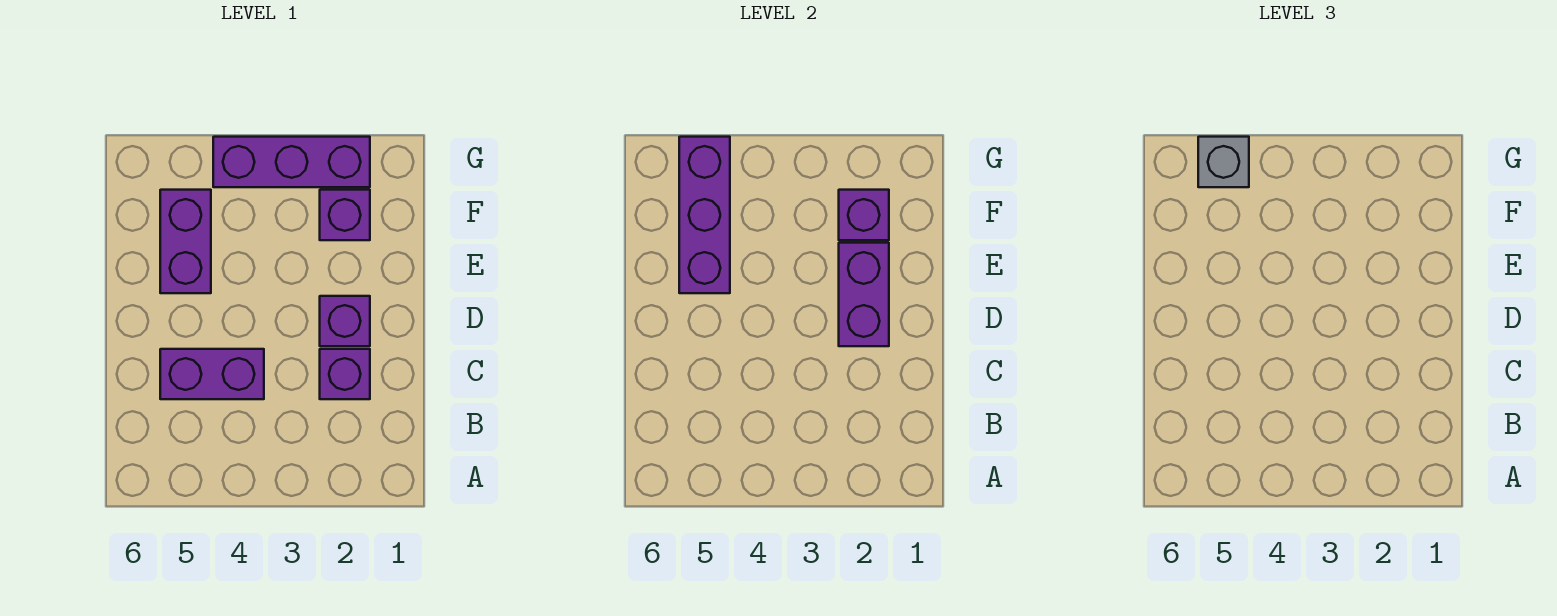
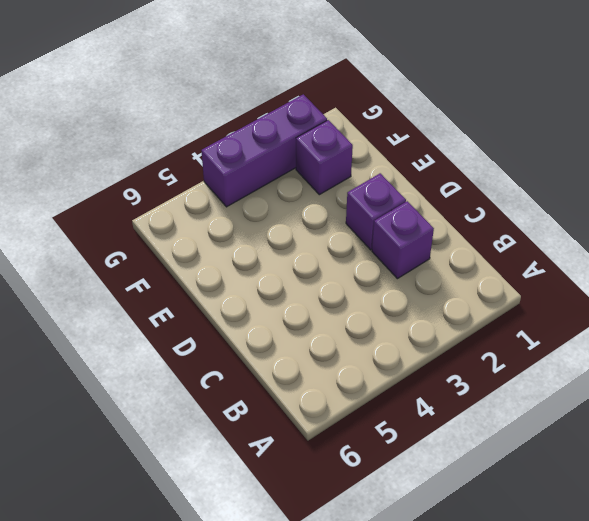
none -> purple brick C4:C5 level 1
none -> purple brick E5:F5 level 1

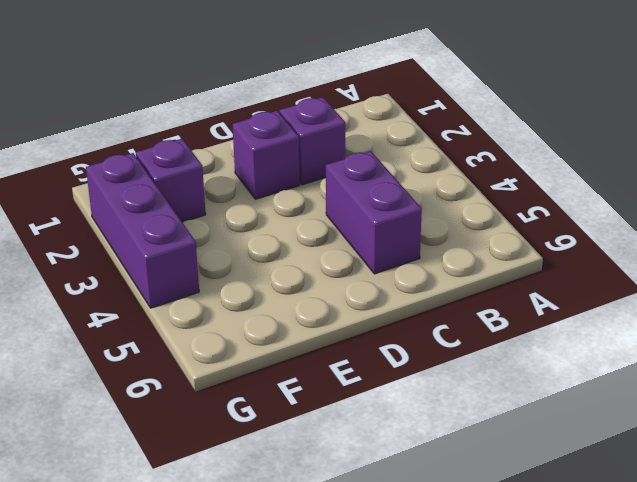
none -> purple brick E5:F5 level 1
none -> purple brick D2:E2 level 2

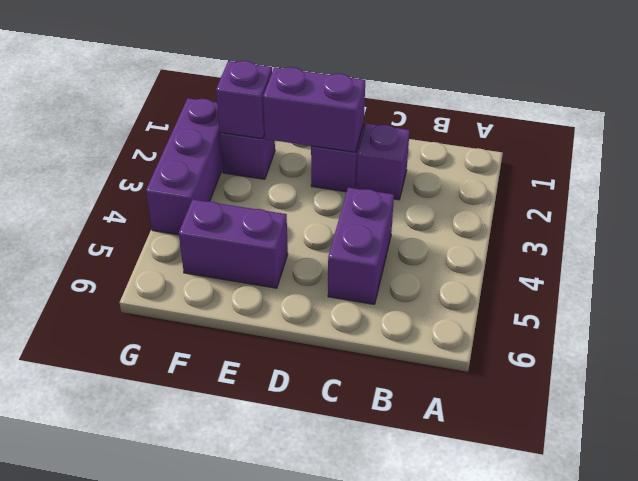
none -> purple brick E5:G5 level 2
none -> grey brick G5 level 3

